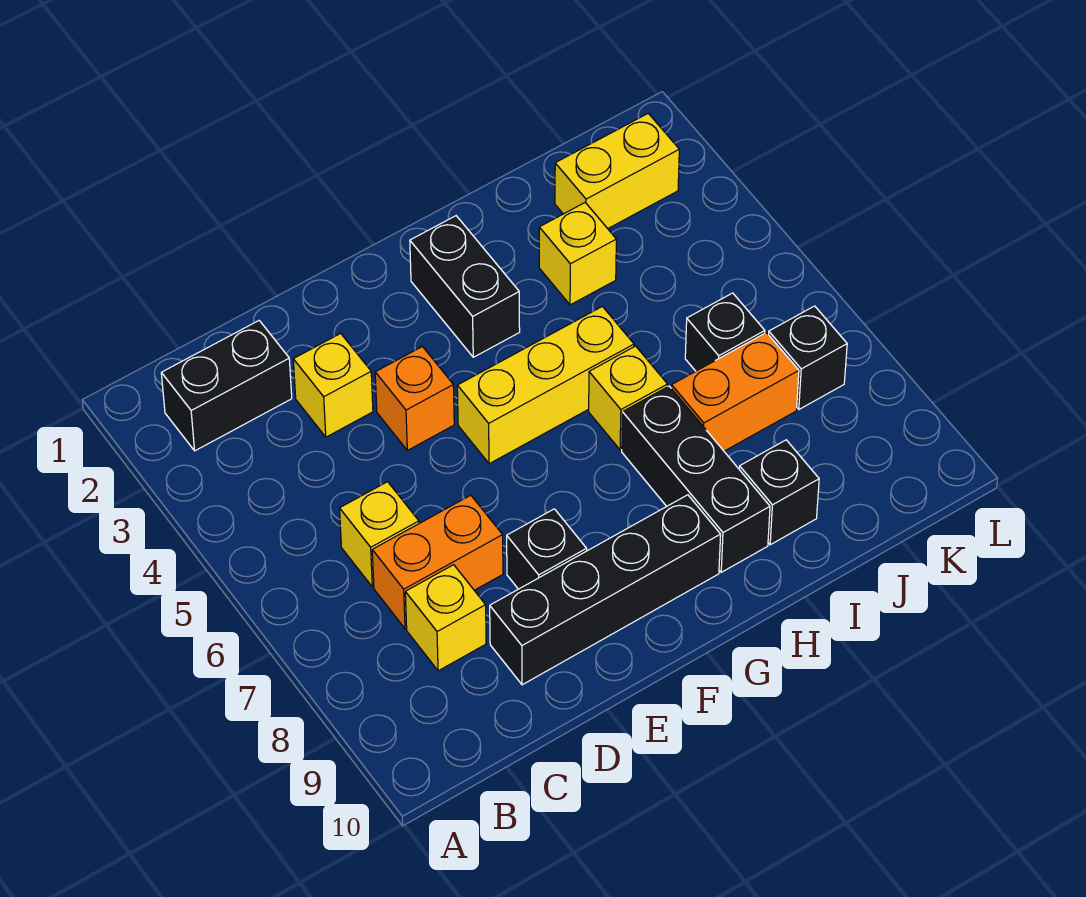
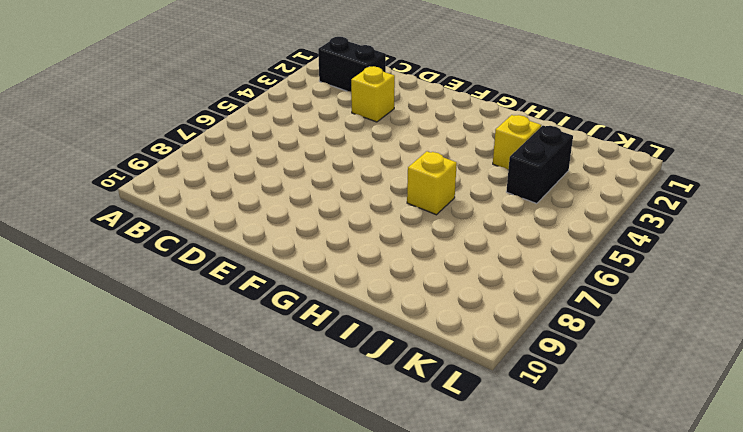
black brick J3:J4 level 1 -> black brick G2:G3 level 1
none -> yellow brick C6 level 1
none -> orange brick C7:D7 level 1
none -> yellow brick C8 level 1

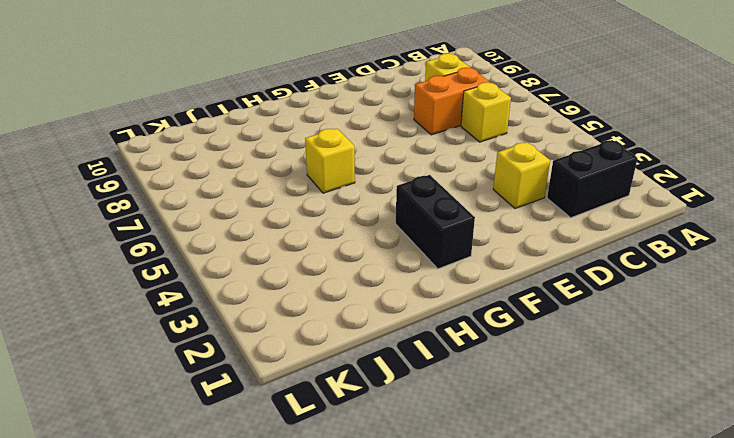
none -> black brick D9:G9 level 1
none -> orange brick E4 level 1
none -> black brick E8 level 1

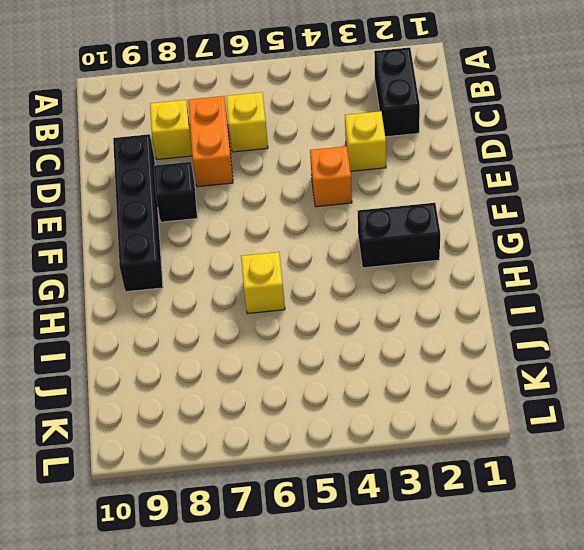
none -> yellow brick F5:H5 level 1
none -> black brick H7:H9 level 1
none -> yellow brick I3 level 1

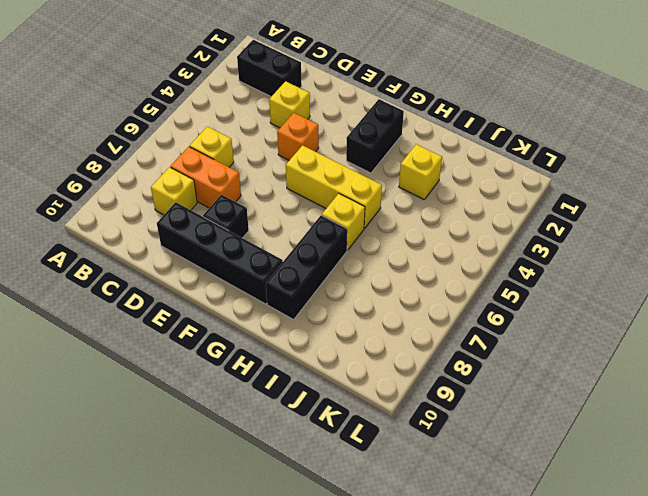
none -> orange brick I7:J7 level 1
none -> black brick I9 level 1
none -> yellow brick J2:K2 level 1

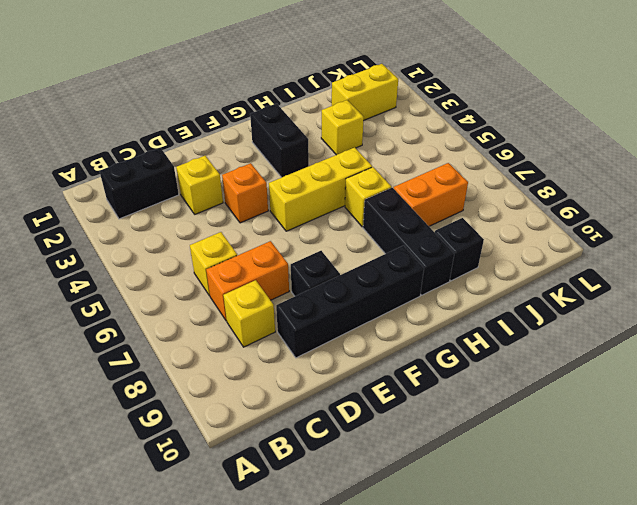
none -> black brick J6 level 1
none -> black brick K7 level 1

